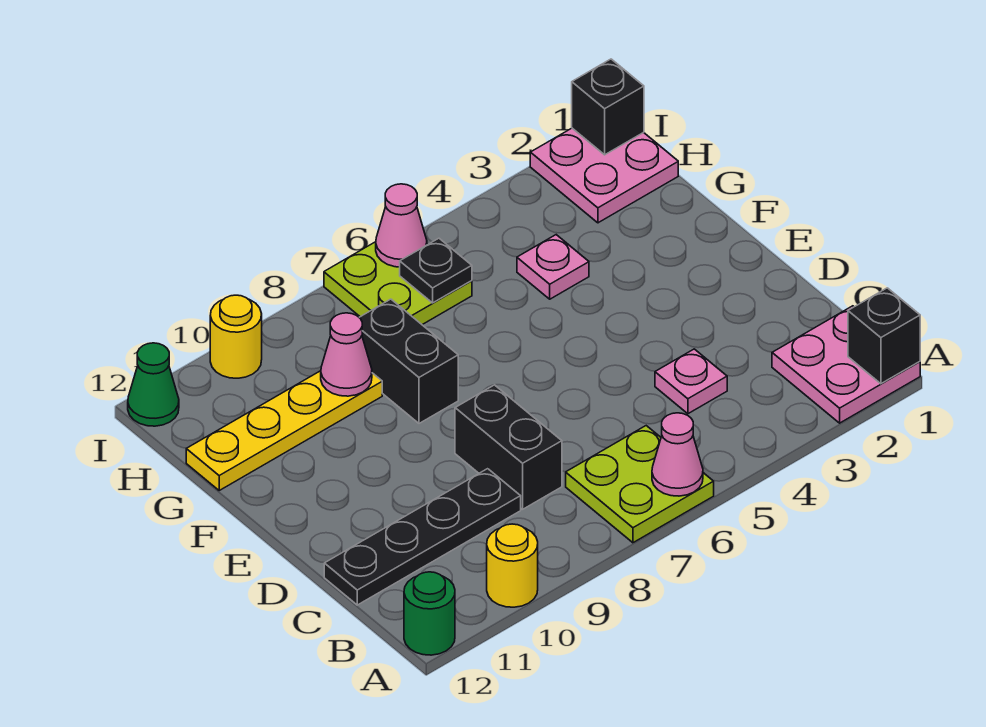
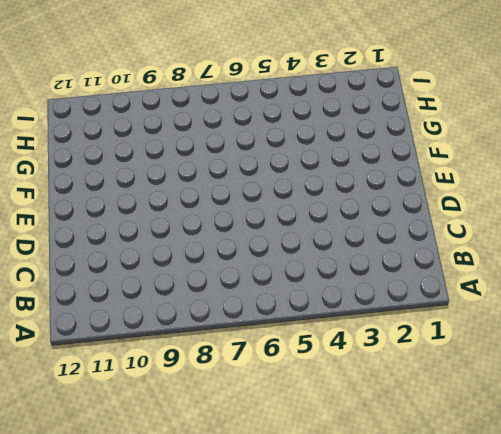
none -> pink plate A1:B2 level 1
none -> lime plate A6:B7 level 1
none -> yellow round brick A10 level 1

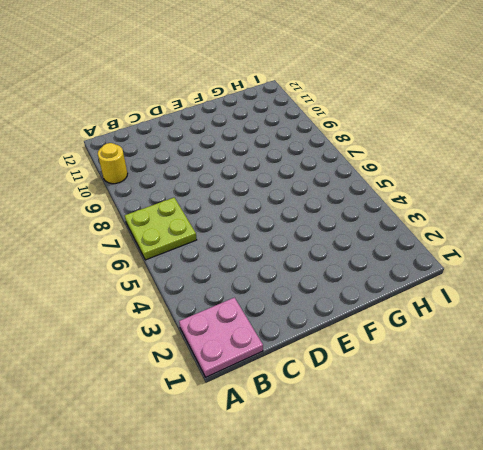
none -> green round brick A12 level 1
none -> pink plate C4 level 1
none -> black brick C8:D8 level 1

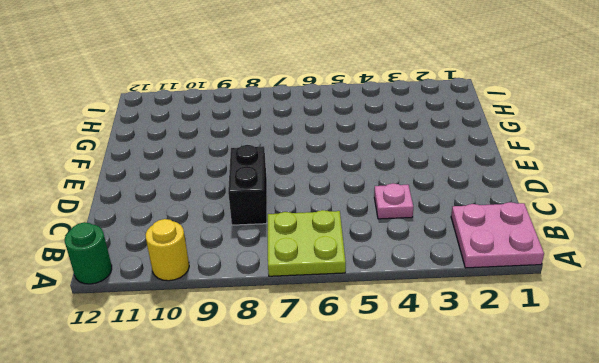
none -> black plate C9:C12 level 1
none -> black brick F8:G8 level 1
none -> pink plate G4 level 1

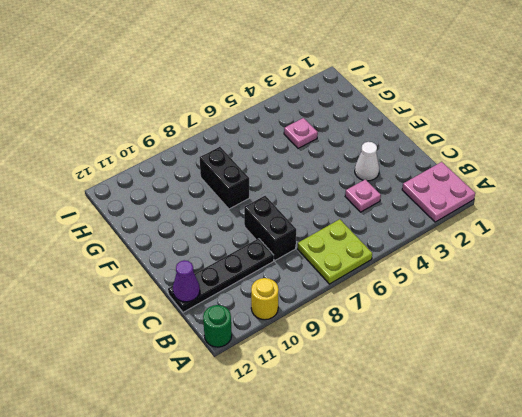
purple cone C12 level 2 -> none
white cone D3 level 1 -> none
none -> yellow plate G9:G12 level 1
none -> pink plate H1:I2 level 1
none -> lime plate H6:I7 level 1

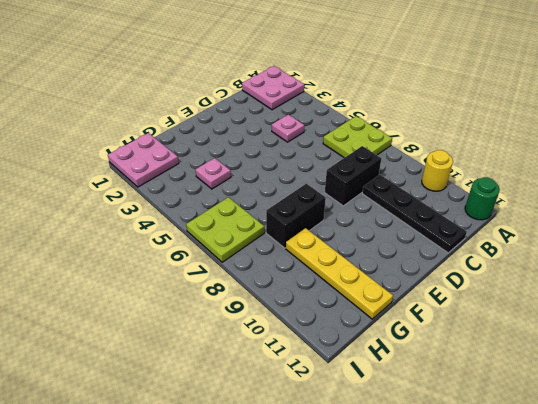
none -> yellow round brick I10 level 1
none -> green cone I12 level 1
none -> black brick A1 level 2

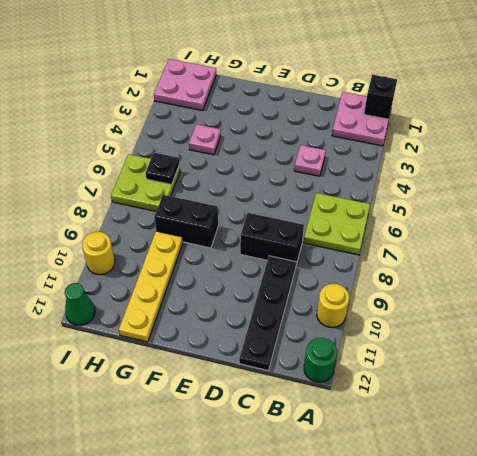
none -> pink cone A6 level 2
none -> pink cone G9 level 2
none -> black brick I1 level 2

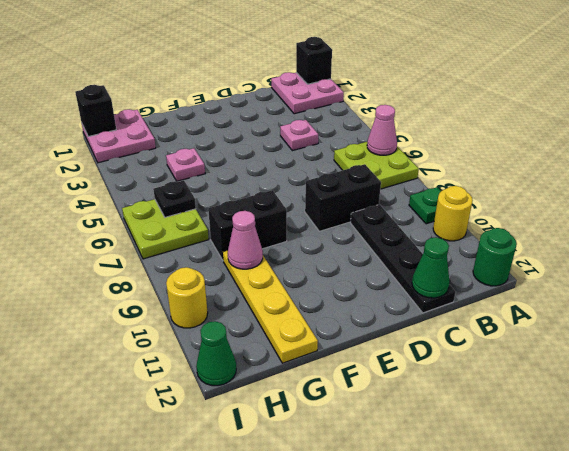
green plate A9 level 1 -> none
green cone C12 level 2 -> none
none -> pink cone I6 level 2

